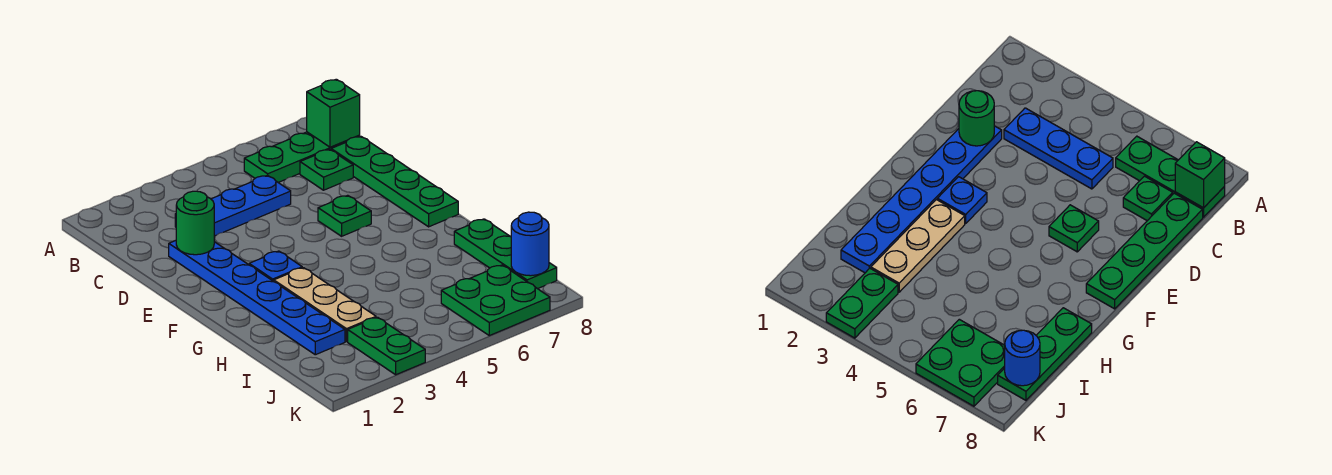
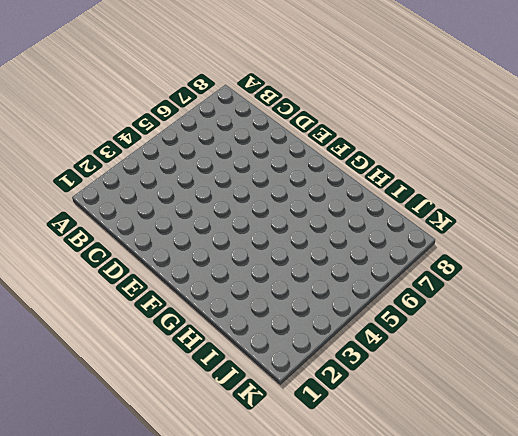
none -> green plate B6:B8 level 1
none -> blue plate C3:C5 level 1
none -> green plate C7 level 1

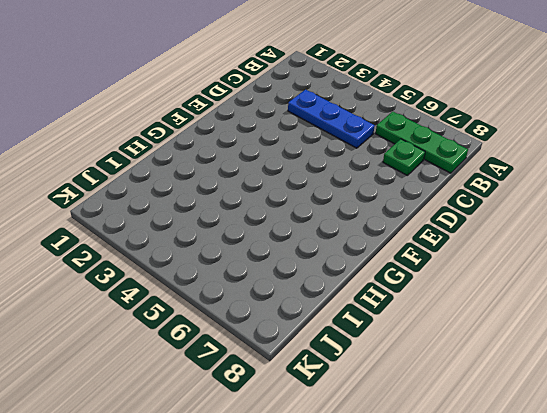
none -> green plate C8:F8 level 1
none -> blue plate D2:I2 level 1
none -> green plate E6 level 1

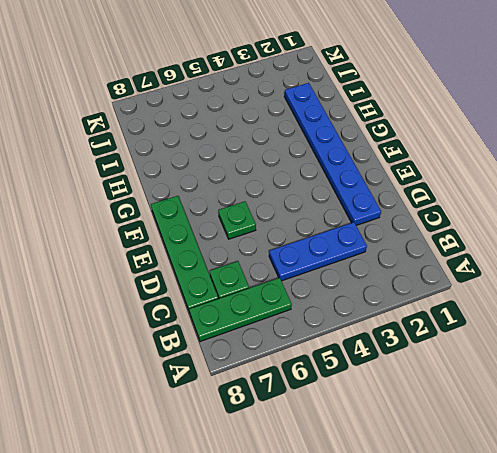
none -> blue plate F3 level 1
none -> tan plate G3:I3 level 1
none -> green plate H8:J8 level 1

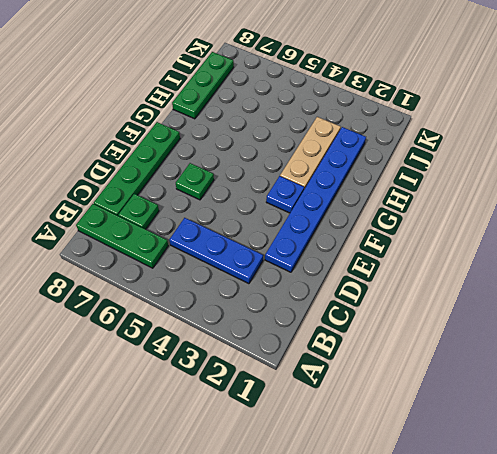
none -> green plate J3:K3 level 1
none -> green plate J6:K7 level 1
none -> green brick B8 level 2

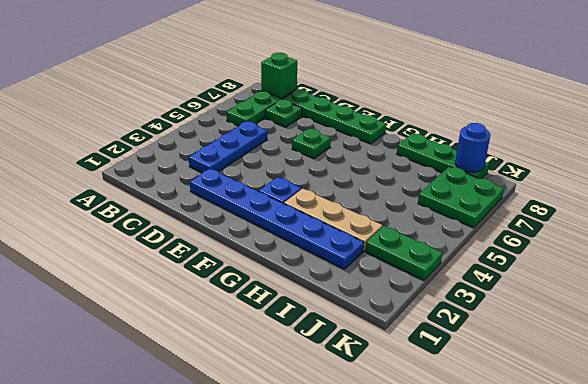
none -> green round brick D2 level 2

